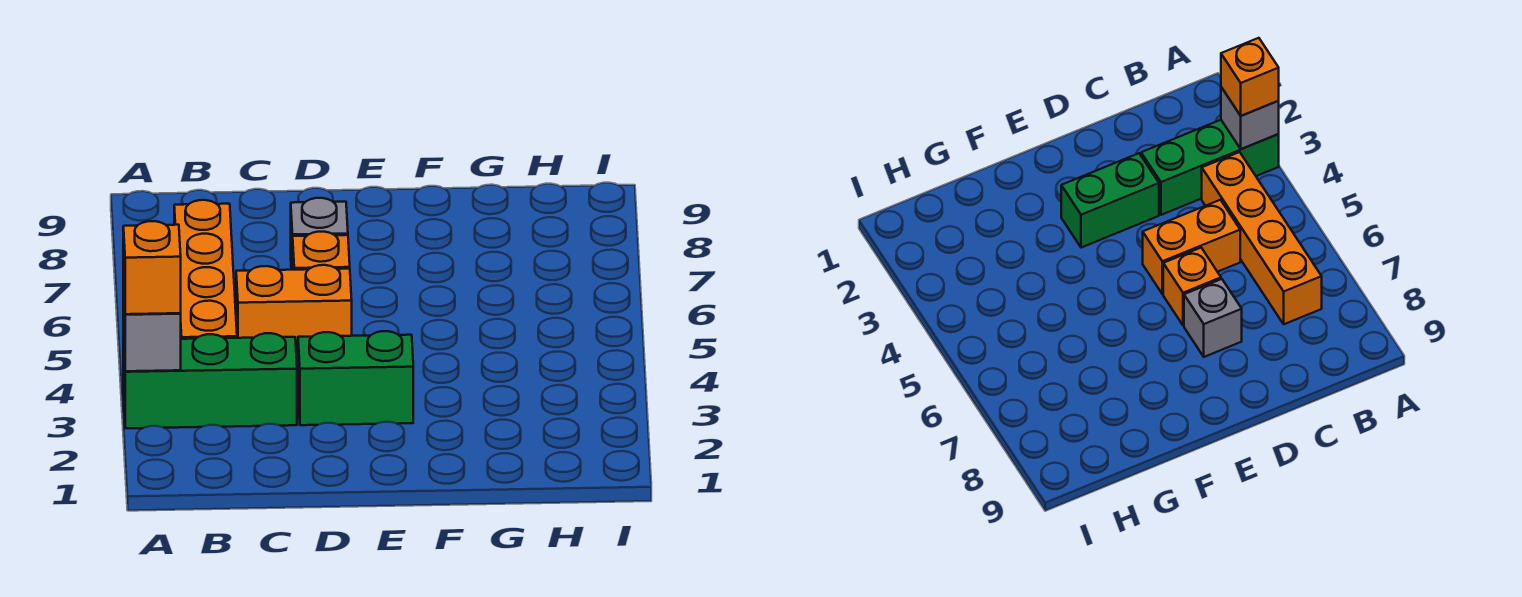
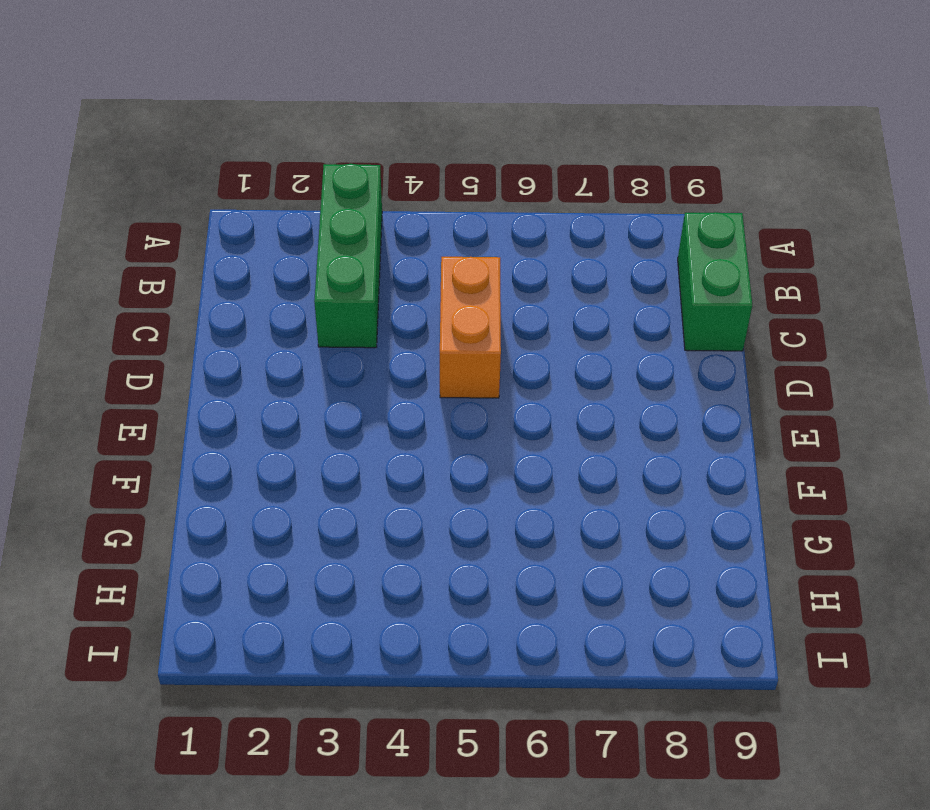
green brick B9:C9 level 1 -> green brick D3:E3 level 1
none -> orange brick B4:B7 level 1
none -> orange brick D6 level 1

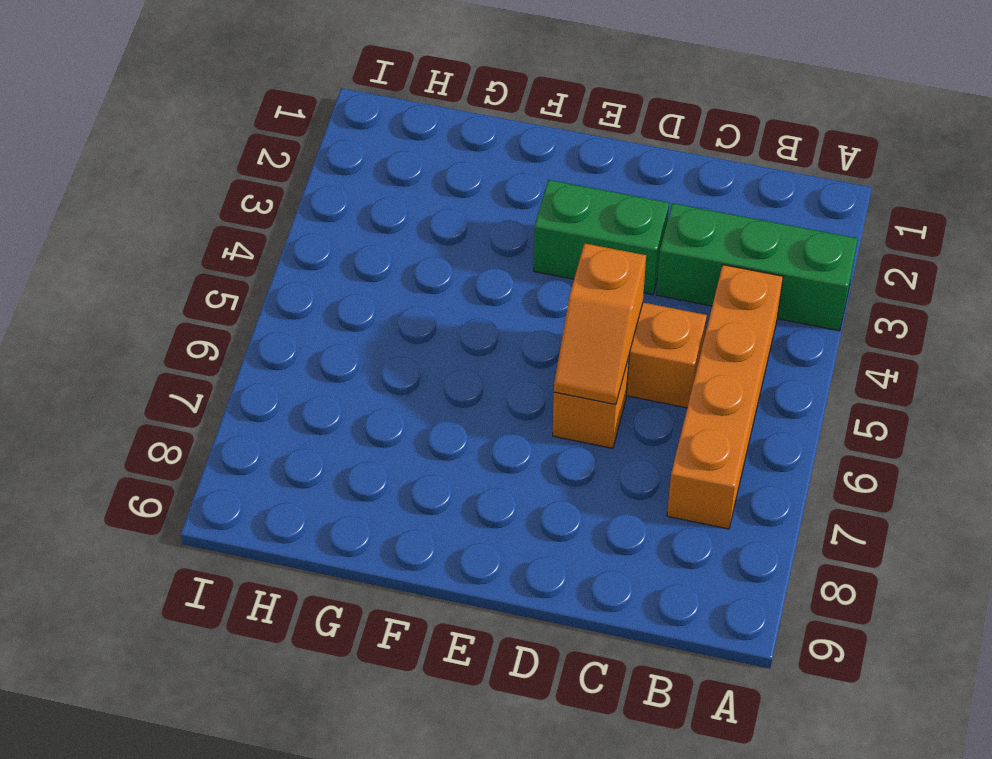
orange slope D5:D6 level 2 top 5 -> none
none -> grey brick D7 level 1
none -> grey brick A3 level 2

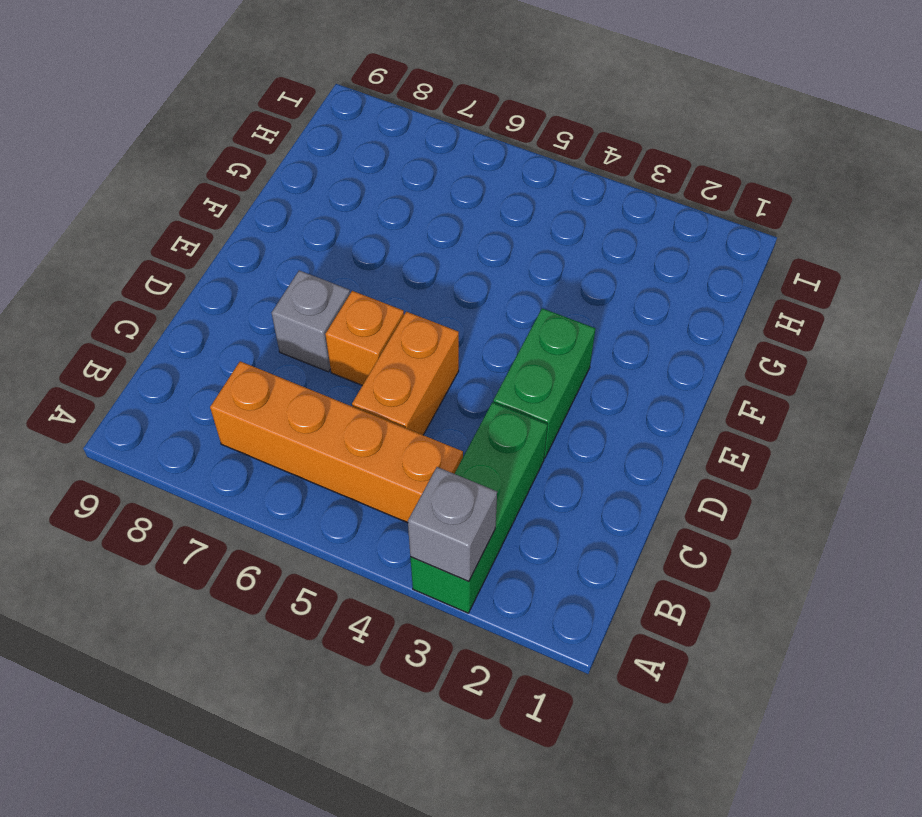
none -> orange brick A3 level 3

